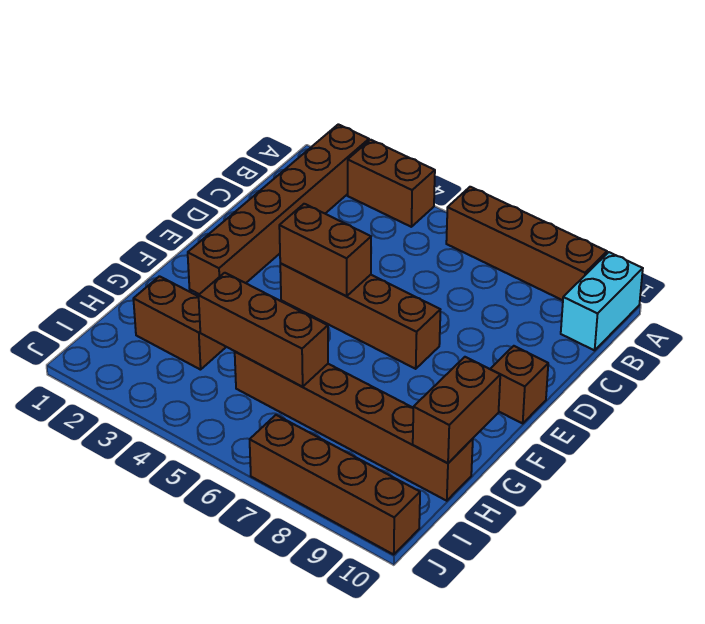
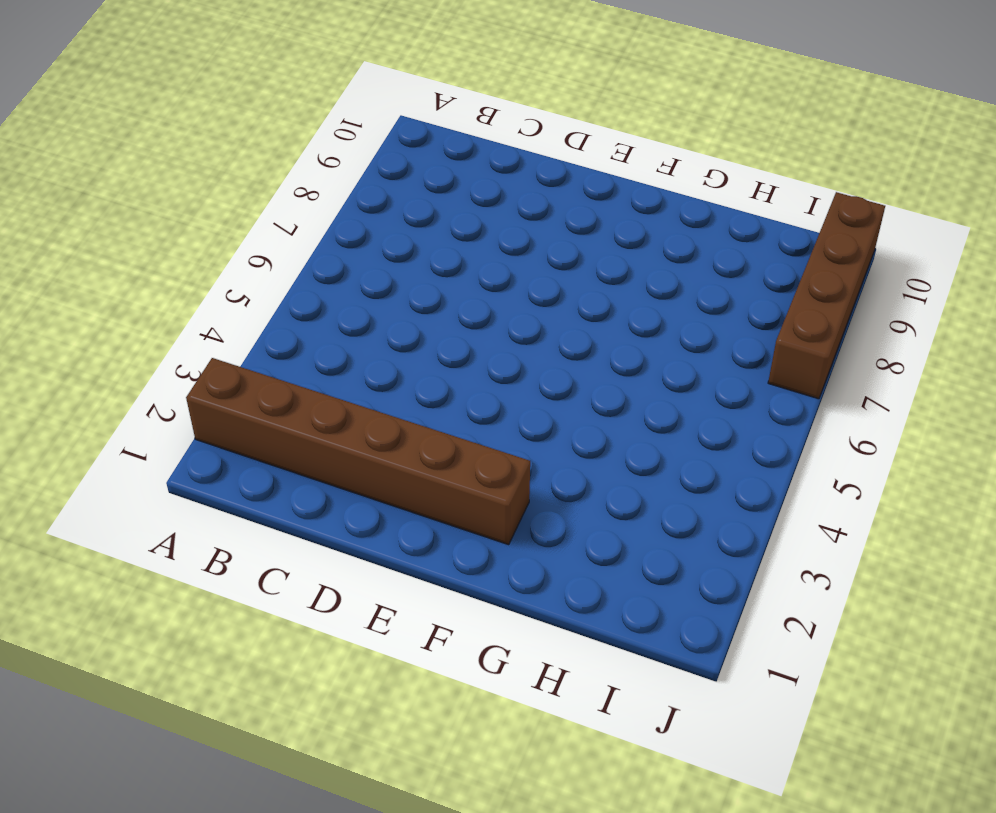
none -> brown brick A3:A4 level 1
none -> brown brick A6:A9 level 1
none -> cyan brick A10:B10 level 1

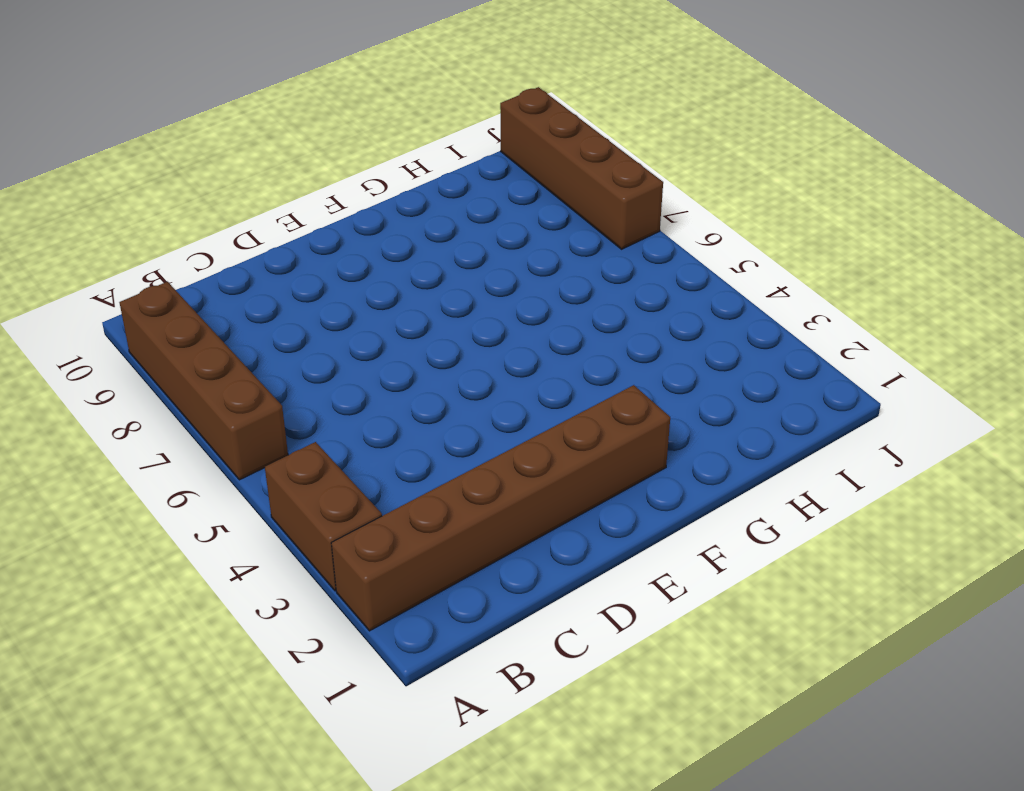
none -> cyan brick A10:B10 level 1
none -> brown brick E4:E7 level 1
none -> brown brick E10 level 1

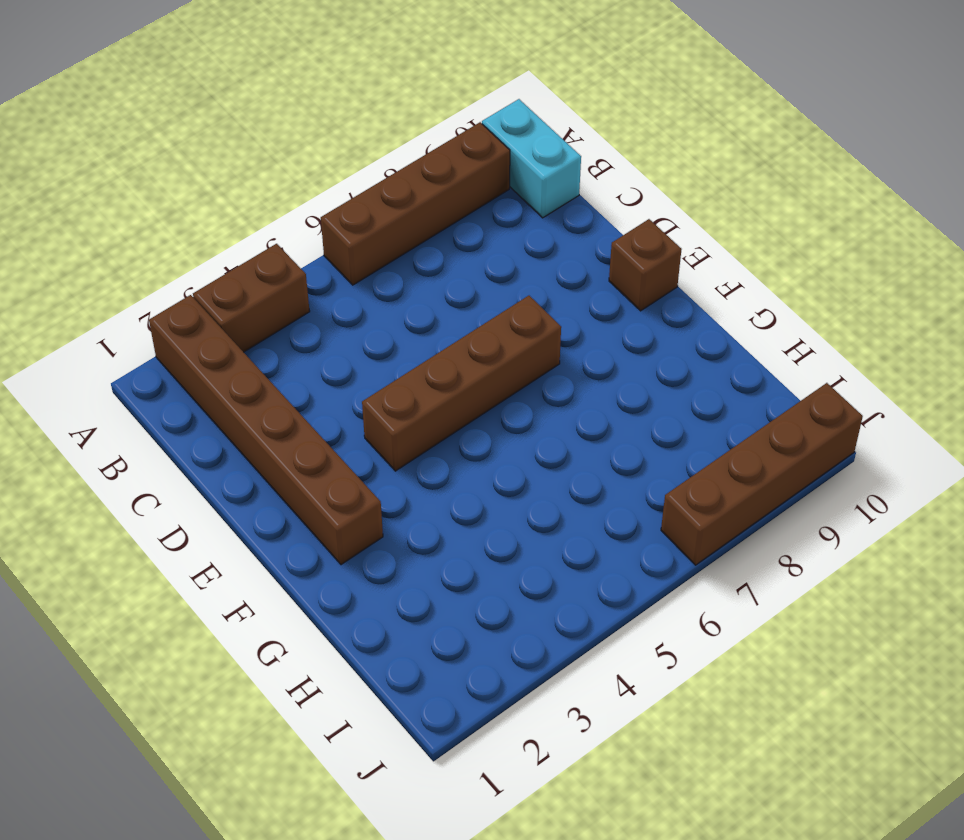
none -> brown brick H2:H3 level 1
none -> brown brick H5:H10 level 1
none -> brown brick E4:E5 level 2

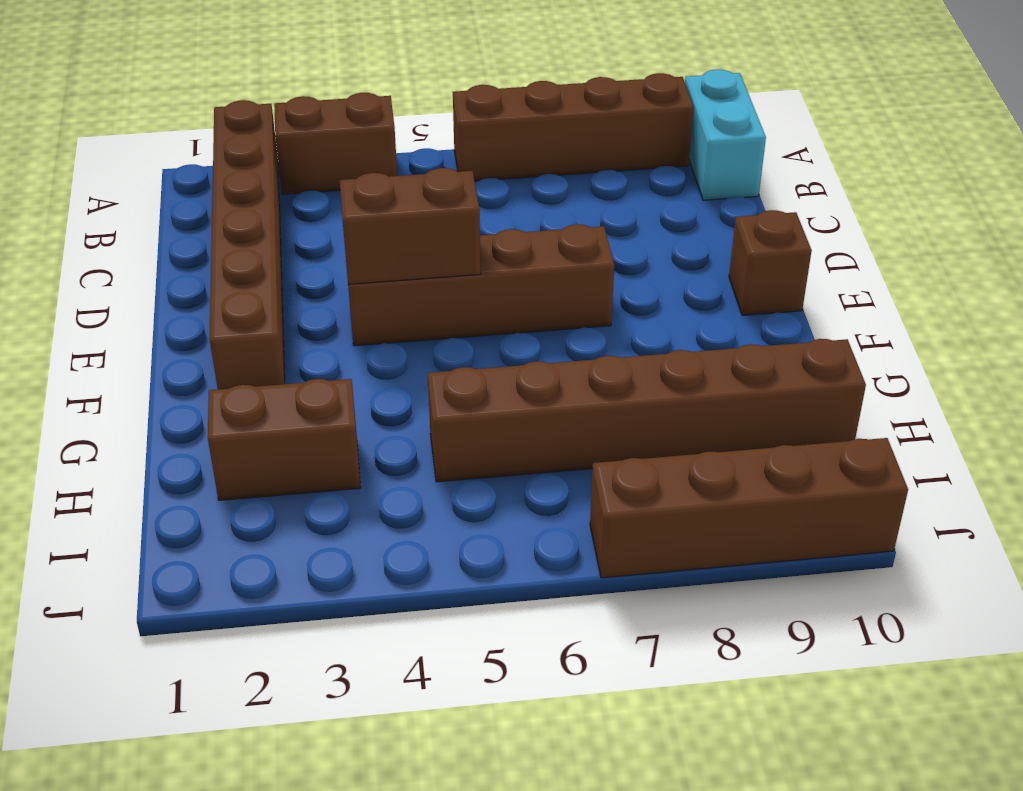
none -> brown brick G10:H10 level 2
none -> brown brick H4:H6 level 2

